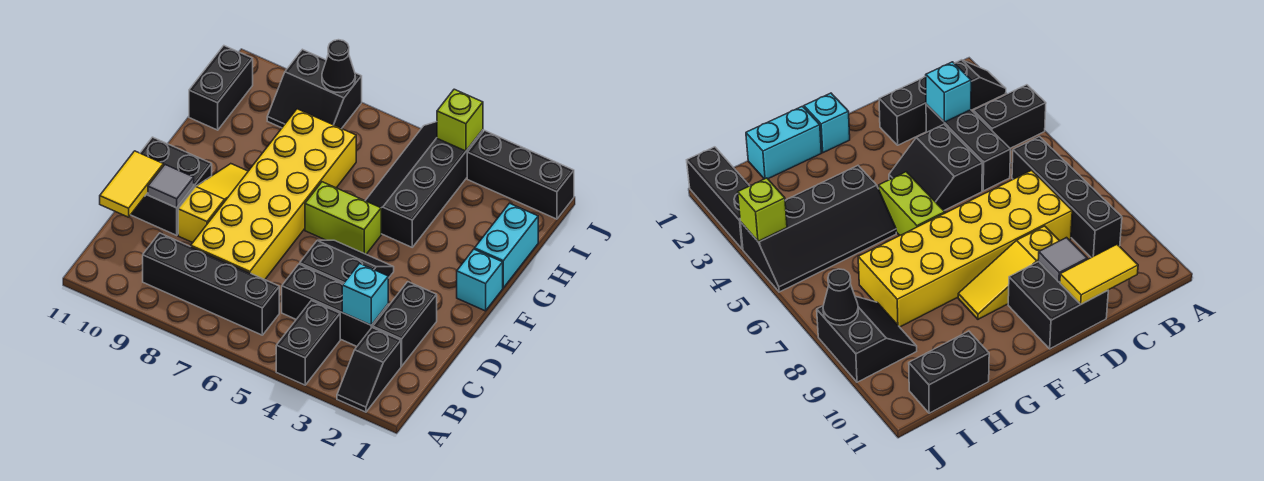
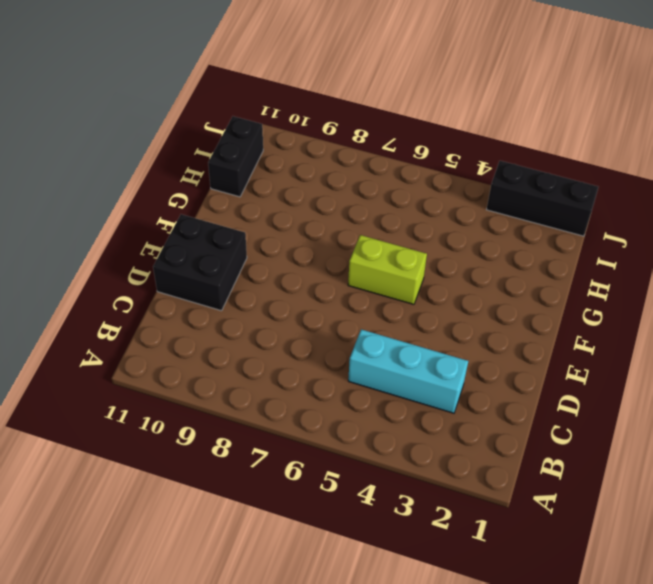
cyan brick C3:C5 level 1 -> black brick C3:C5 level 1
none -> black slope A2:B2 level 1 top B
none -> black brick A4:B4 level 1
none -> black brick B6:B9 level 1

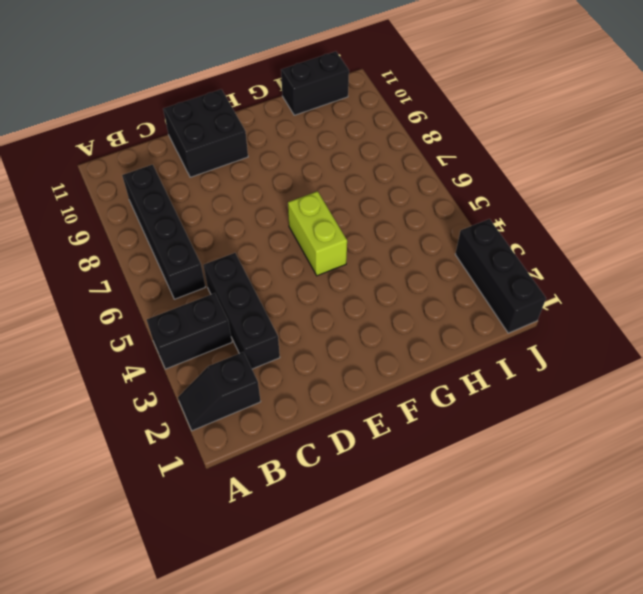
none -> black brick C2:D2 level 1
none -> yellow brick C7:H8 level 1
none -> black slope D4:E5 level 1 top D

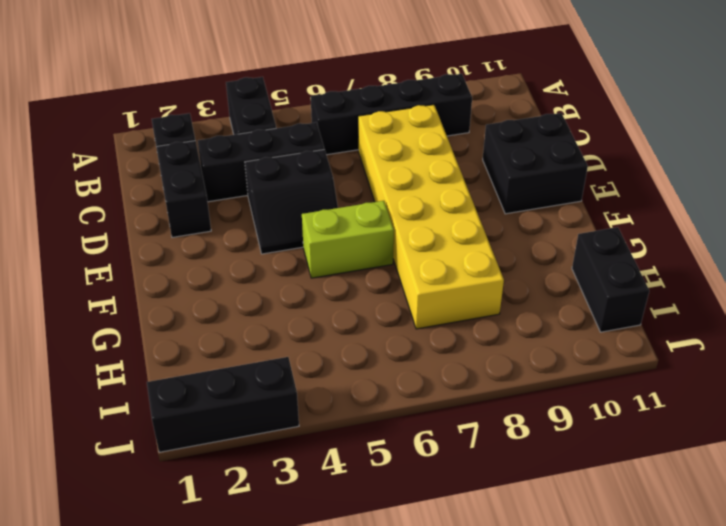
none -> yellow slope D9:F9 level 1 top D
none -> cyan brick F1 level 1
none -> cyan brick G1:H1 level 1

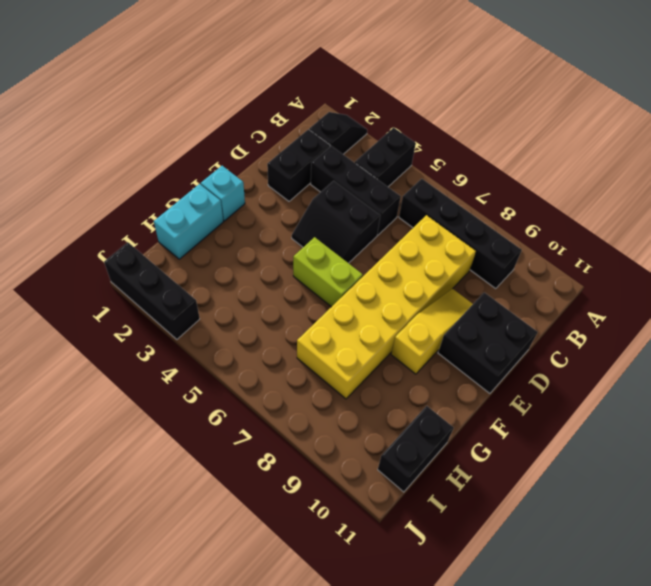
yellow slope D9:F9 level 1 top F -> yellow slope D9:F9 level 1 top D
none -> black slope G4:J5 level 1 top 4
none -> black slope I8:J9 level 1 top J
none -> cyan brick C3 level 2

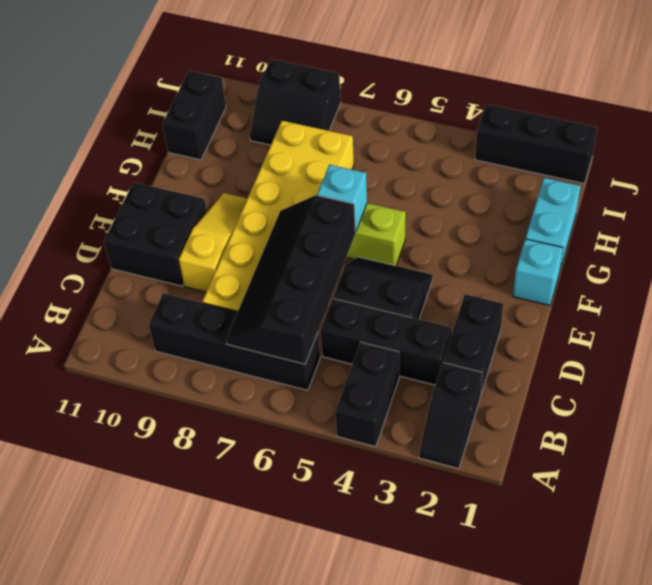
black slope B6:E7 level 2 top 6 -> black slope G4:J5 level 1 top 4
cyan brick F6 level 2 -> cyan brick C3 level 2
none -> yellow tile C11:D11 level 2
none -> grey tile D10 level 2
none -> lime brick J4 level 2

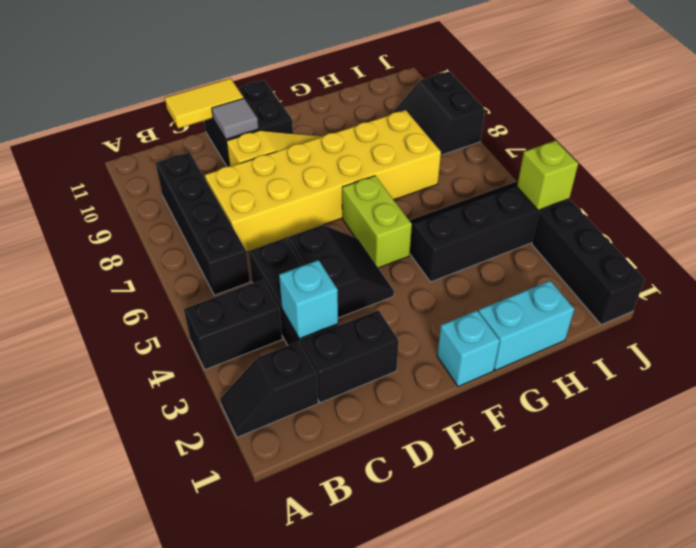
none -> black brick H11:I11 level 1
none -> black cone J8 level 2

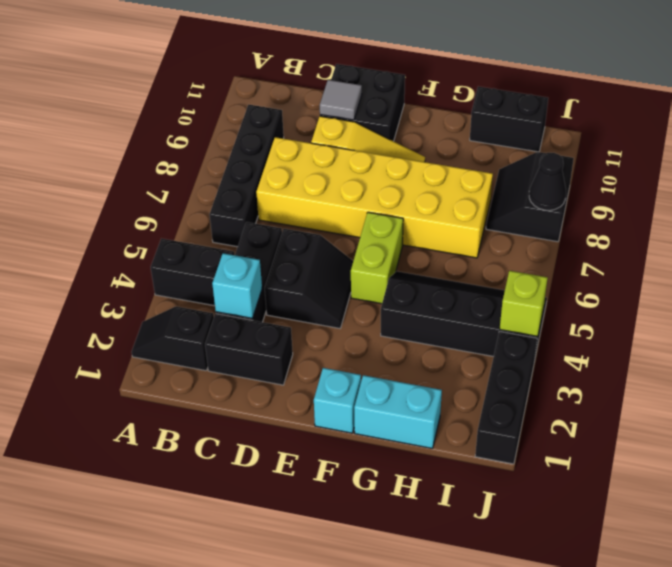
none -> yellow tile C11:D11 level 2

